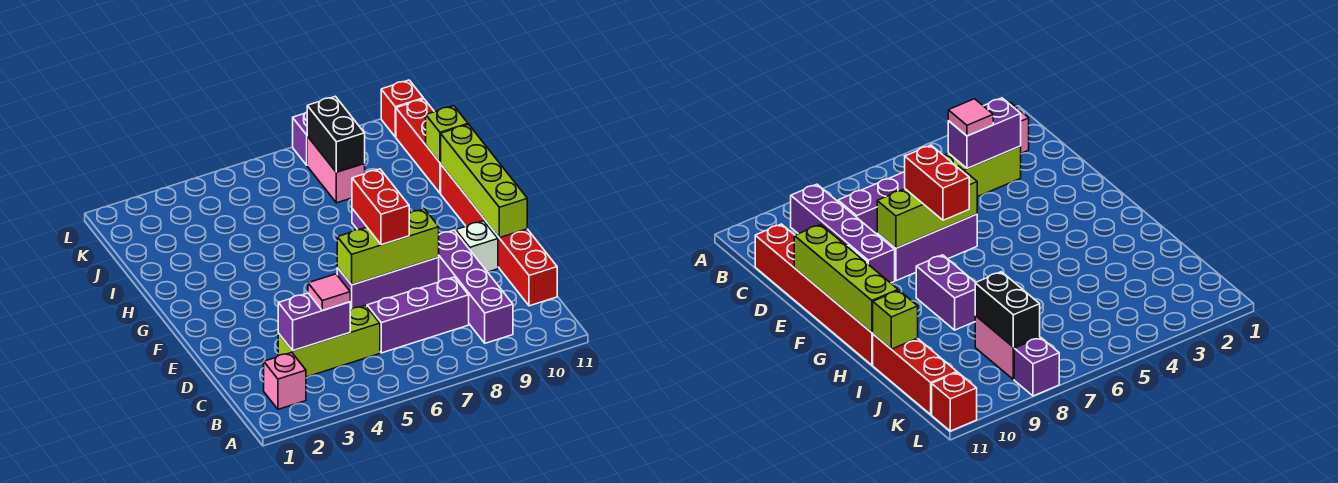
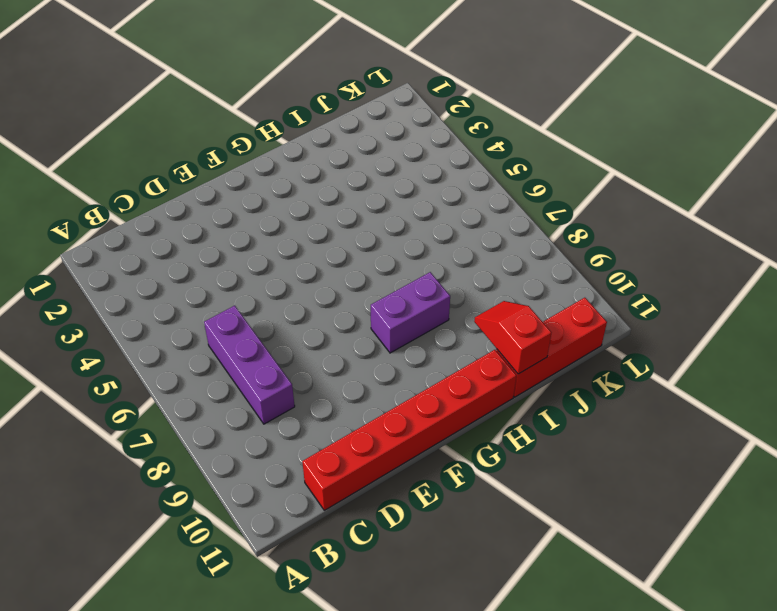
red slope I10:I11 level 2 top 11 -> lime brick I11 level 2
none -> pink brick B2 level 1
none -> purple brick B9:E9 level 1
none -> lime brick C3:C5 level 1

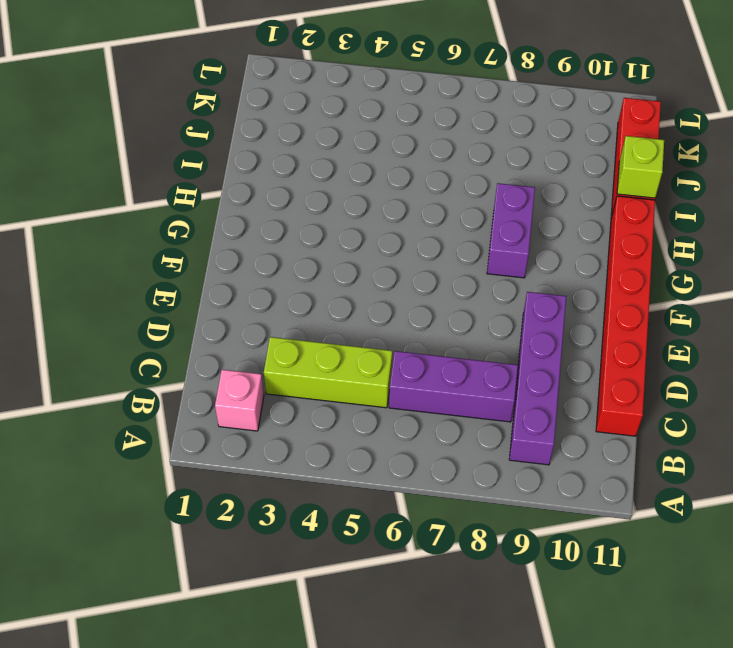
none -> purple brick E6:E8 level 1
none -> white brick E10 level 1
none -> pink brick J8:K8 level 1

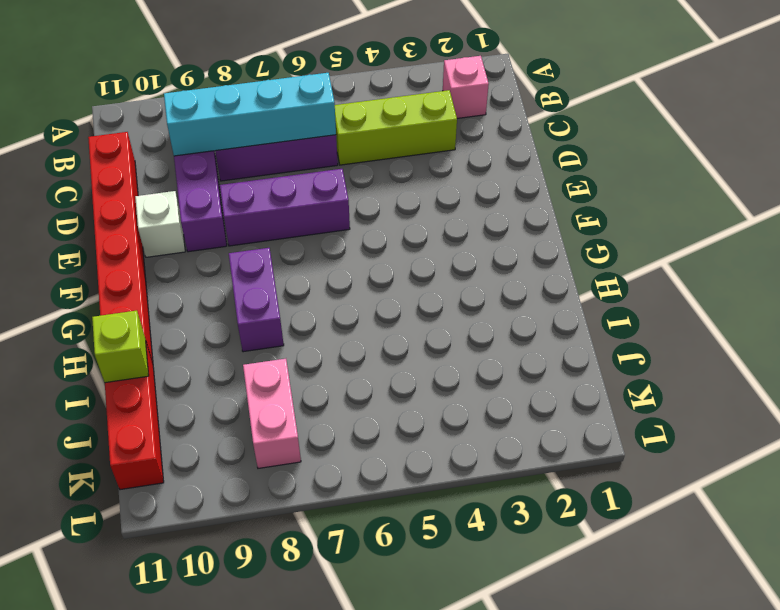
cyan brick C6:C9 level 2 -> none
none -> purple brick L8 level 1
none -> red brick L11 level 1
none -> purple brick C3:C4 level 2

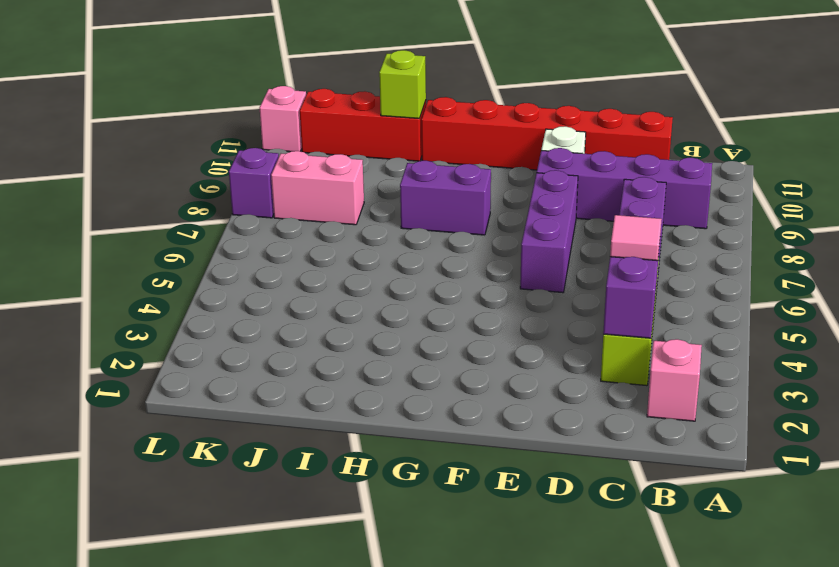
pink brick L11 level 1 -> red brick L11 level 1
none -> lime brick E6:E8 level 2
none -> lime brick E11:H11 level 2
none -> black brick J8:K8 level 2

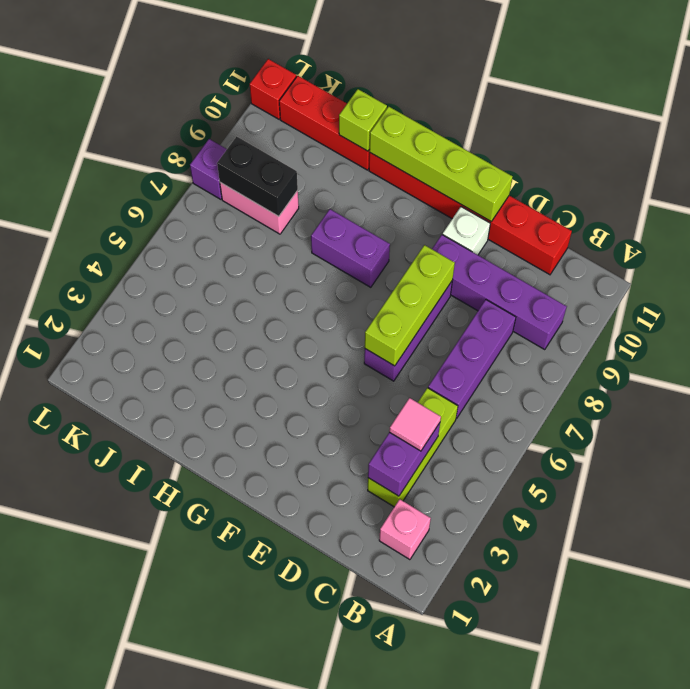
none -> red brick E7:F7 level 3

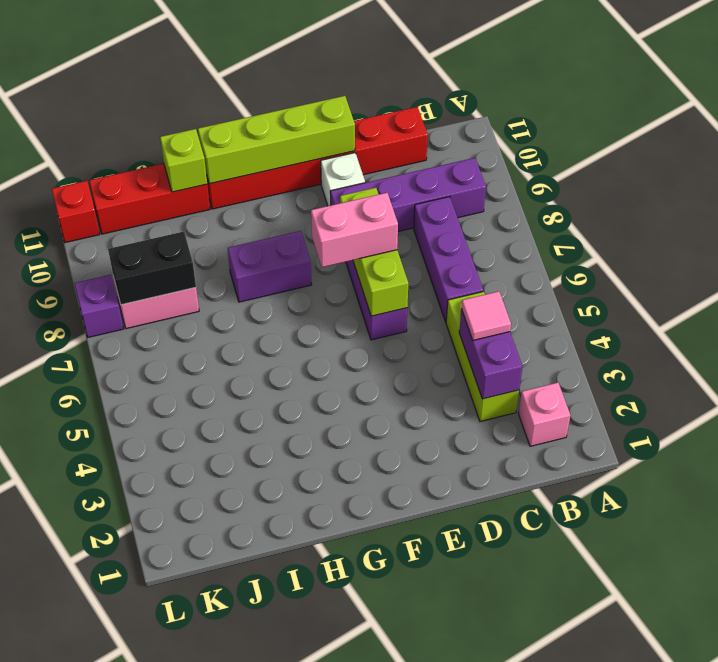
pink brick E7:F7 level 3 -> red brick E7:F7 level 3

